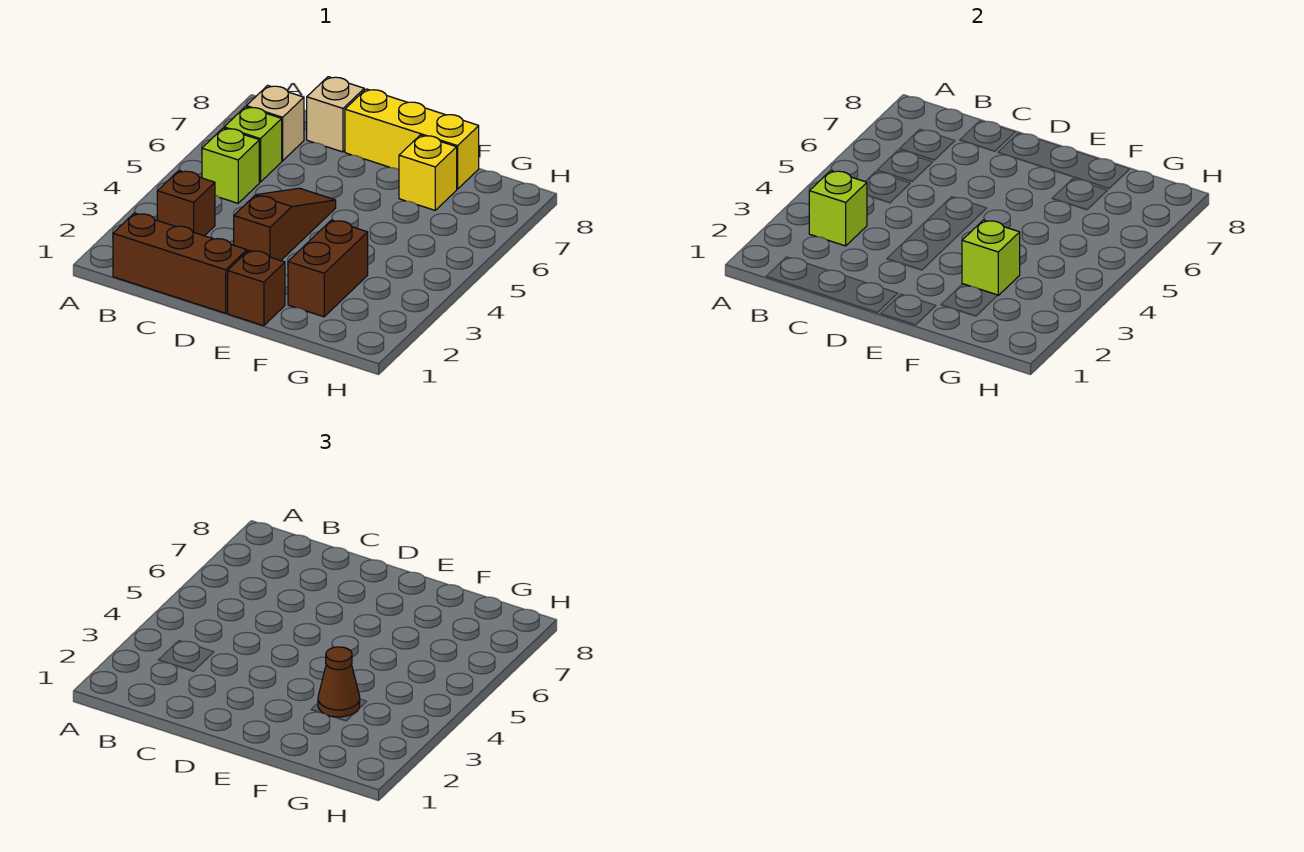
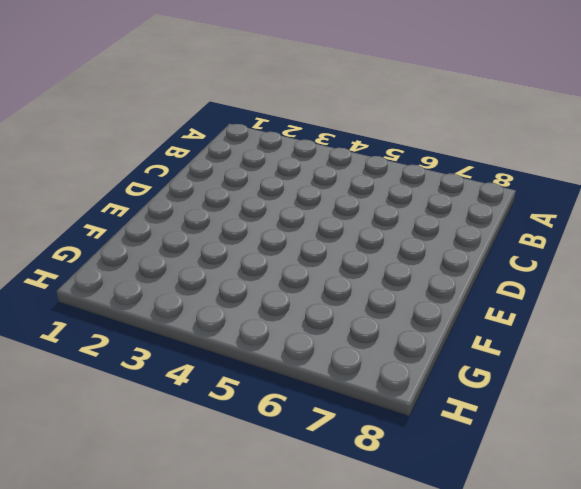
none -> brown brick B1:D1 level 1
none -> brown brick B3 level 1
none -> lime brick B5 level 1

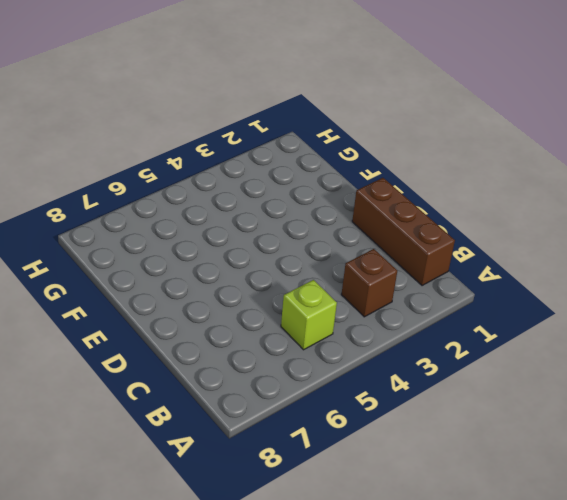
none -> lime brick B6 level 1
none -> tan brick B7 level 1
none -> tan brick C8 level 1

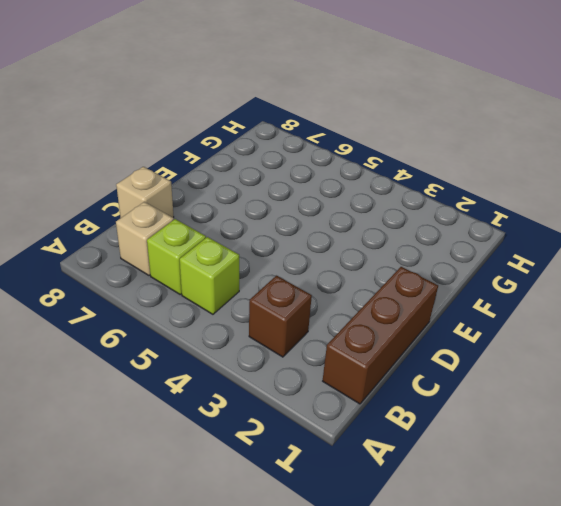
none -> brown slope D3:D5 level 1 top 3
none -> yellow brick D8:F8 level 1
none -> brown brick E1 level 1

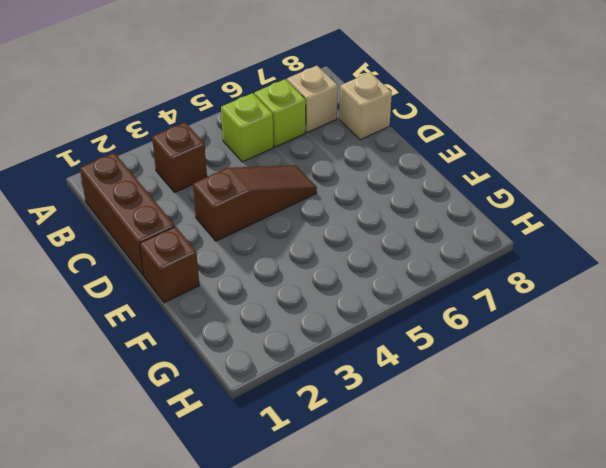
none -> yellow brick D8:F8 level 1
none -> brown brick F2:F3 level 1
none -> yellow brick F7 level 1

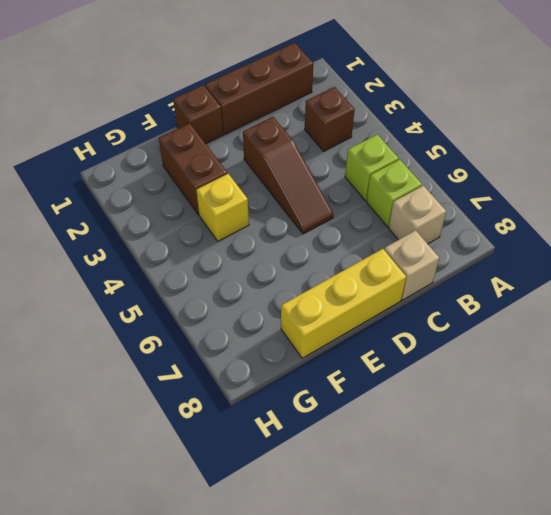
yellow brick F4 level 1 -> yellow brick F7 level 1
none -> lime brick B3 level 2
none -> lime brick F3 level 2
none -> brown cone F3 level 3

